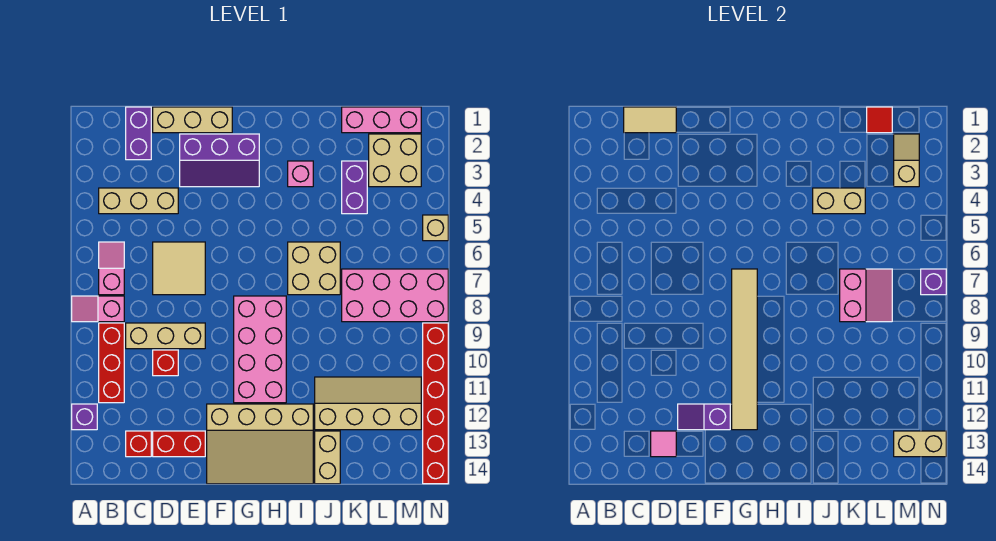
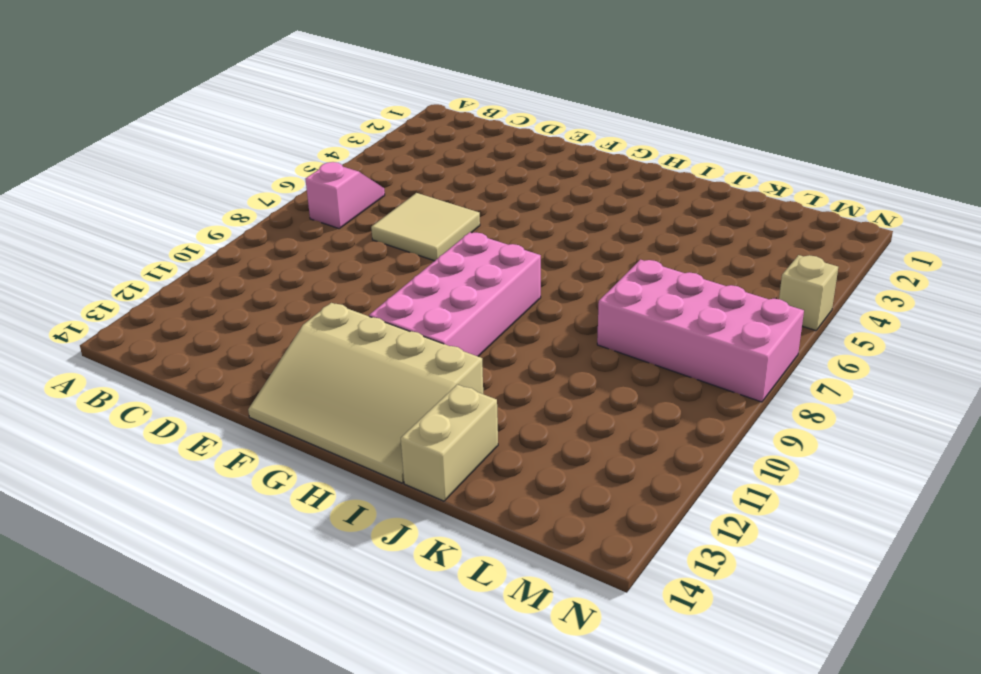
none -> pink slope A8:B8 level 1 top B
none -> purple brick A12 level 1
none -> tan brick B4:D4 level 1
none -> red brick B9:B11 level 1

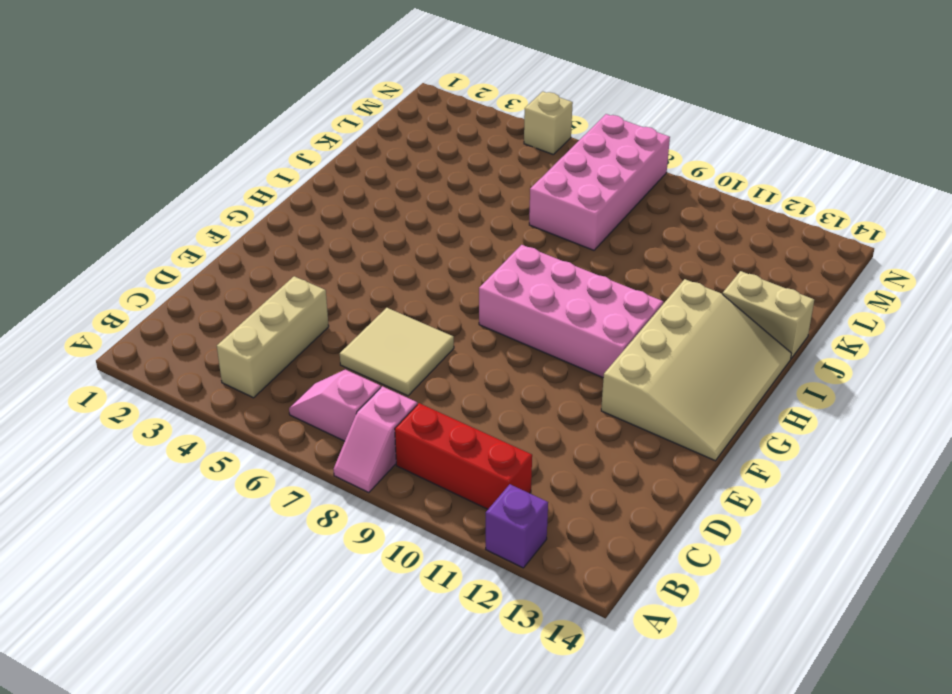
none -> purple brick C1:C2 level 1
none -> tan brick C9:E9 level 1
none -> red brick C13 level 1
none -> tan brick D1:F1 level 1

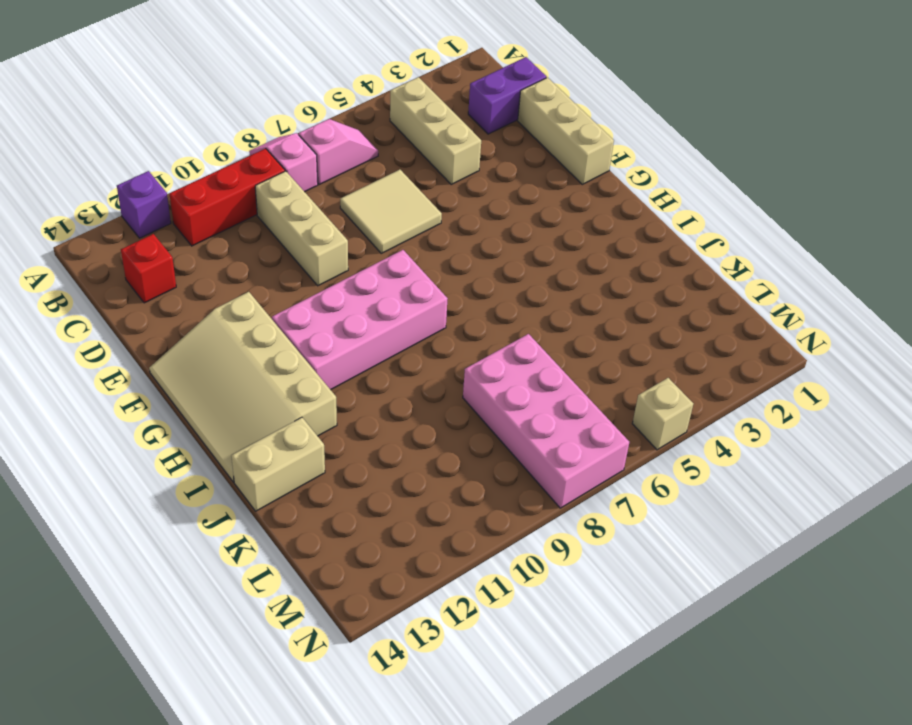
none -> red brick D10 level 1
none -> red brick D13:E13 level 1
none -> purple slope E2:G3 level 1 top 2
none -> pink brick I3 level 1

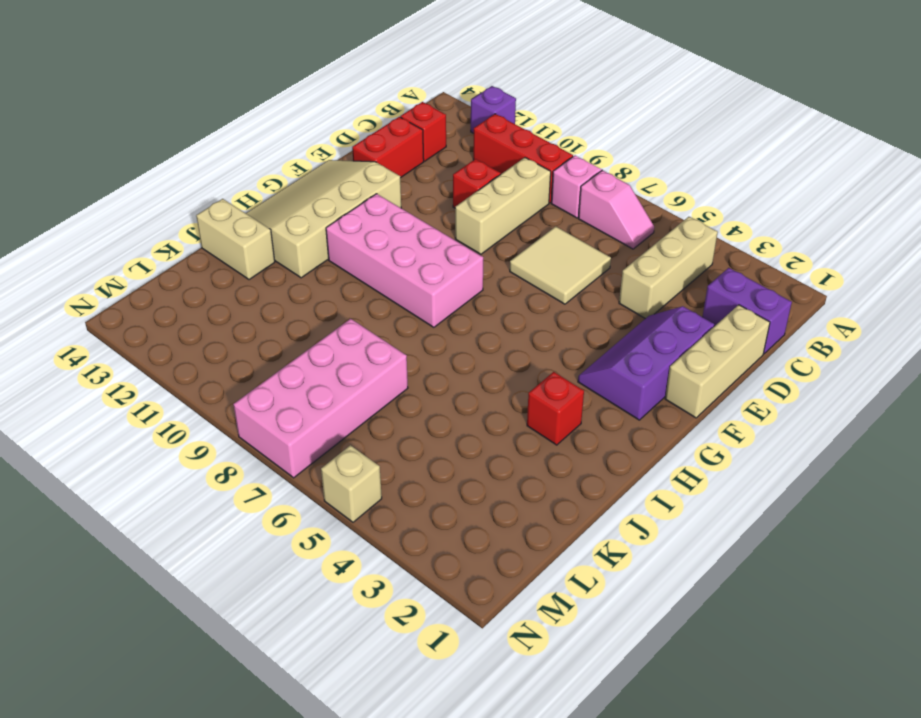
red brick I3 level 1 -> pink brick I3 level 1
none -> tan brick I6:J7 level 1
none -> tan slope J11:M12 level 1 top 12
none -> pink brick K1:M1 level 1
none -> purple brick K3:K4 level 1

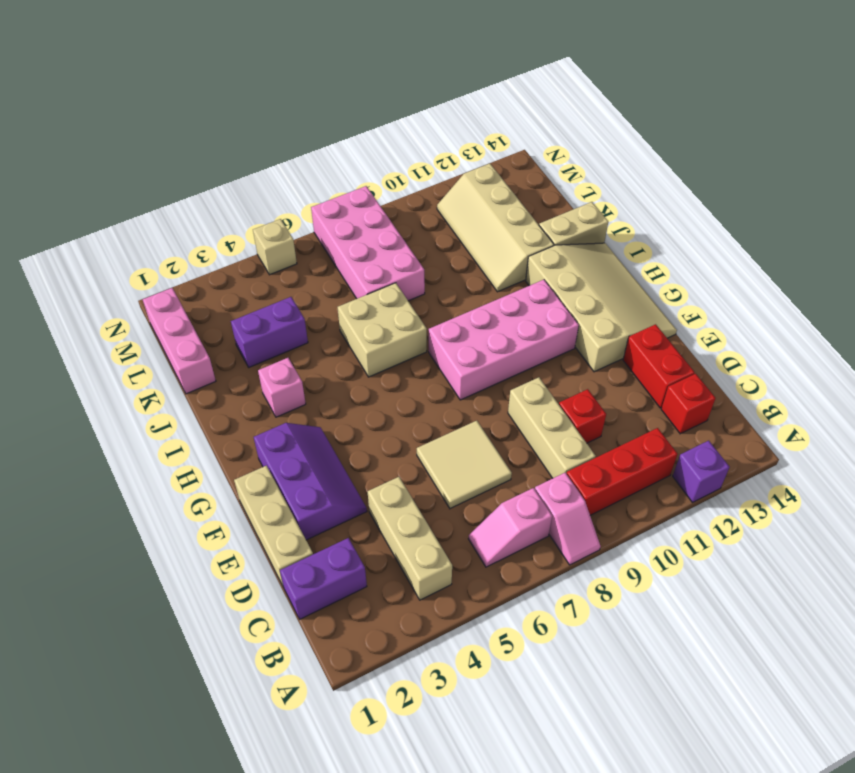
none -> tan brick L2:M3 level 1
none -> red brick N9:N14 level 1
none -> tan tile C1:D1 level 2
none -> pink tile D13 level 2

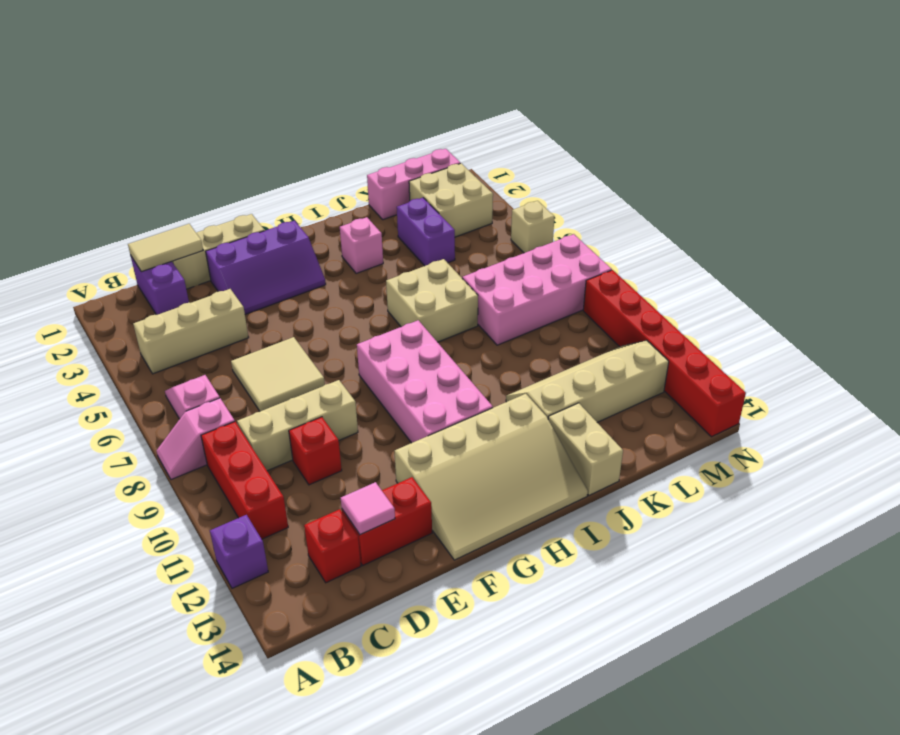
none -> purple slope E12:F12 level 2 top F
none -> tan tile G7:G12 level 2
none -> tan brick J4:K4 level 2
none -> pink slope K7:L8 level 2 top K

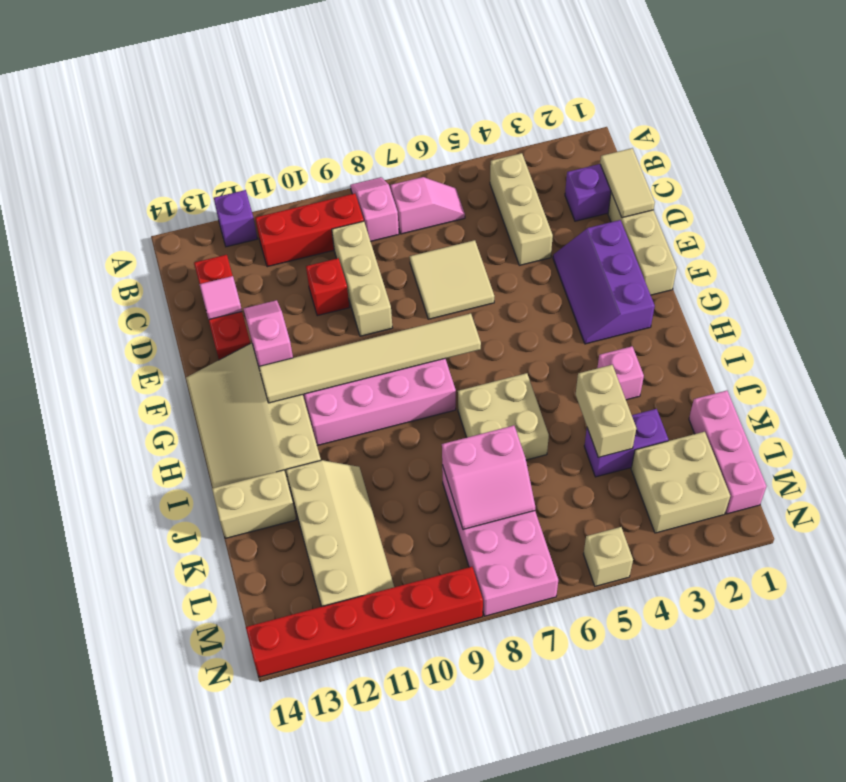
pink slope E12:F12 level 2 top F -> purple slope E12:F12 level 2 top F
none -> red tile L1 level 2
none -> tan slope M2:M3 level 2 top 3
none -> tan brick M13:N13 level 2
none -> purple brick N7 level 2

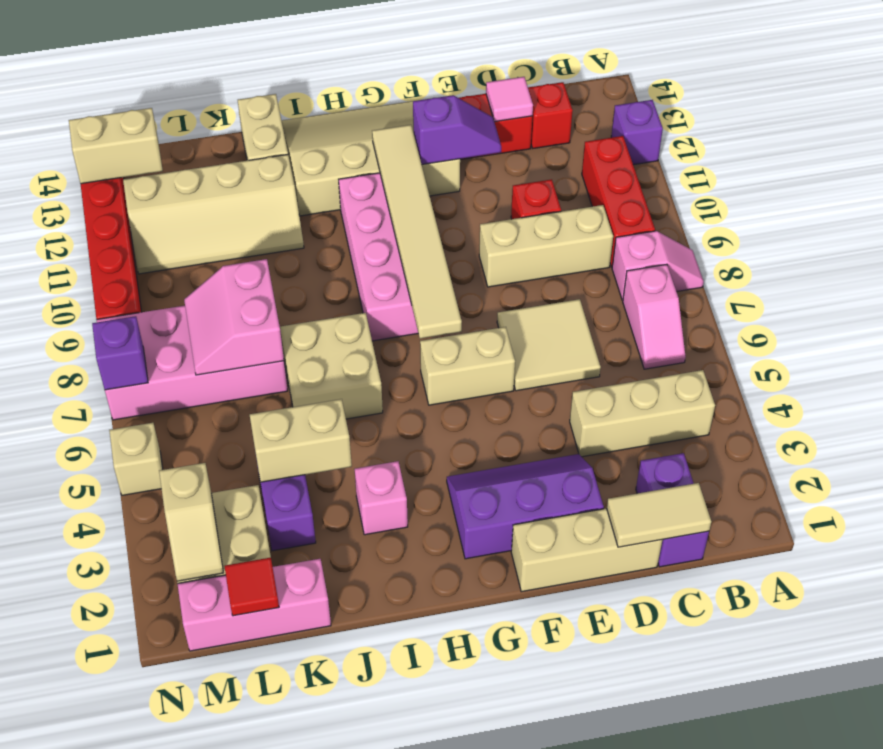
tan brick F6:G6 level 1 -> none

